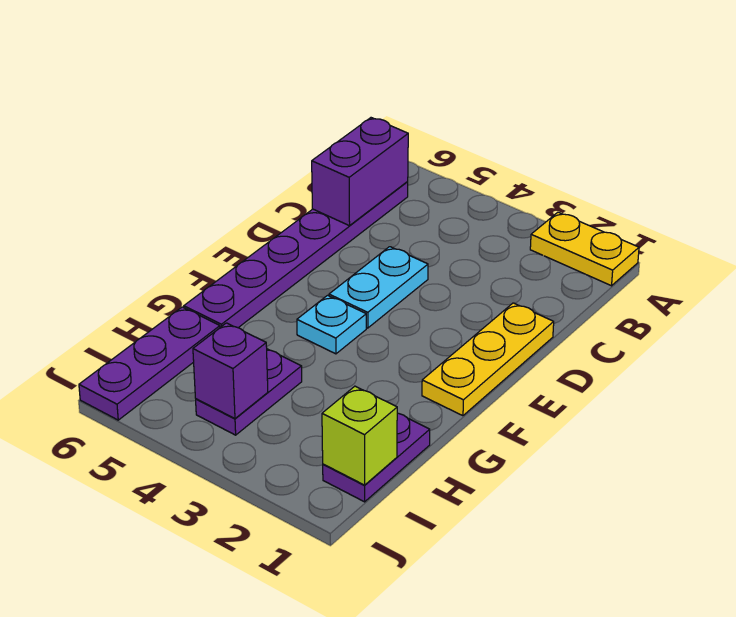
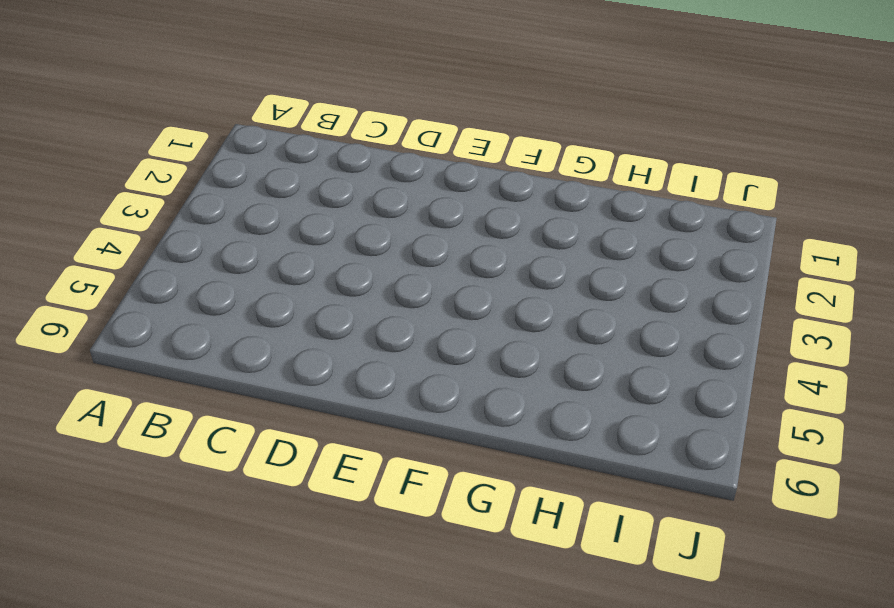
none -> yellow plate A1:A2 level 1
none -> purple plate B6:G6 level 1

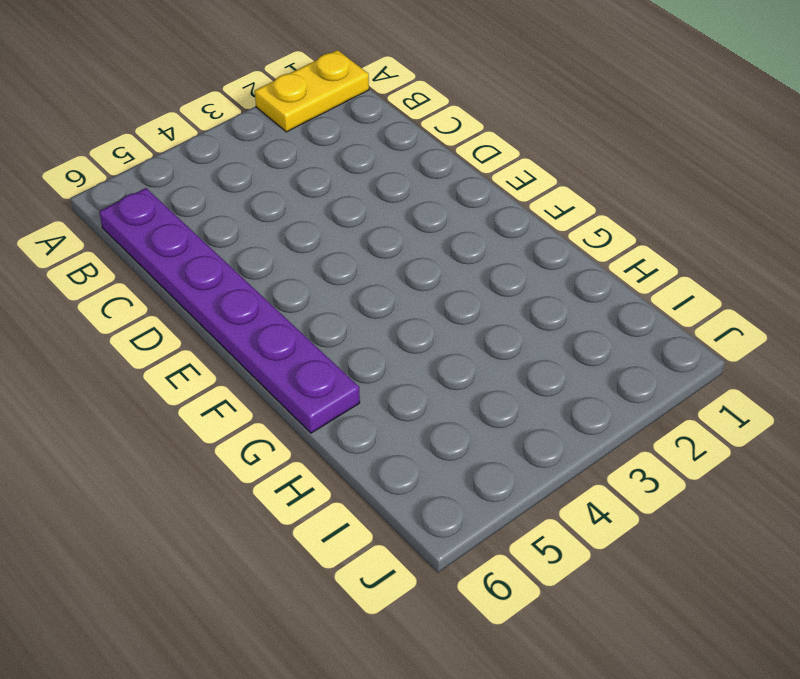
none -> yellow plate D1:F1 level 1
none -> cyan plate D4:E4 level 1

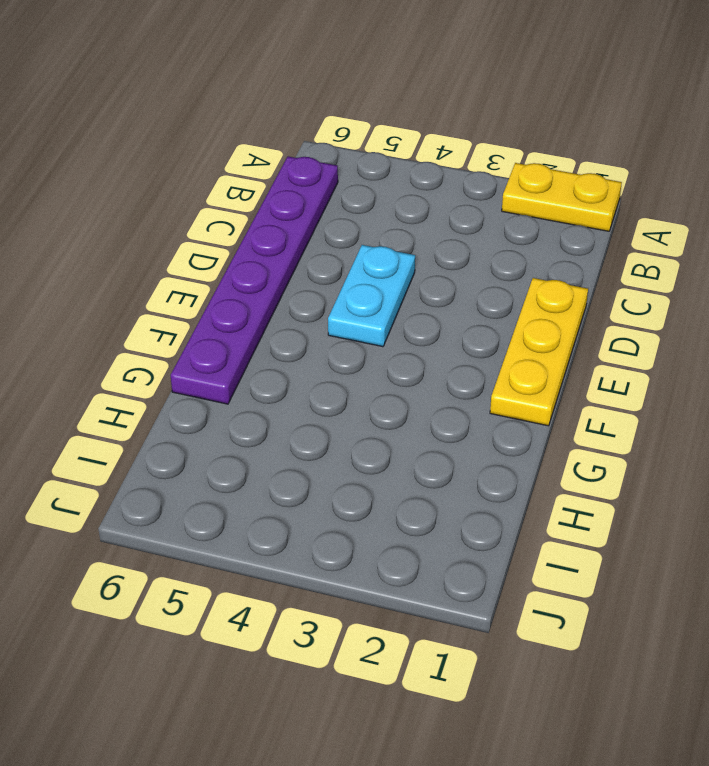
none -> cyan plate F4 level 1
none -> purple plate H1:I1 level 1

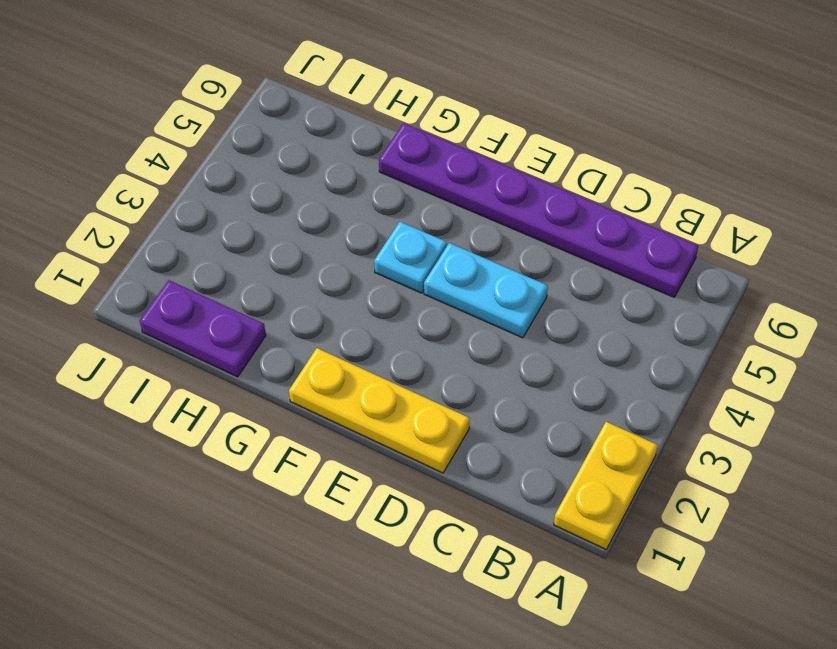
none -> purple plate H4:I4 level 1
none -> purple plate H6:J6 level 1

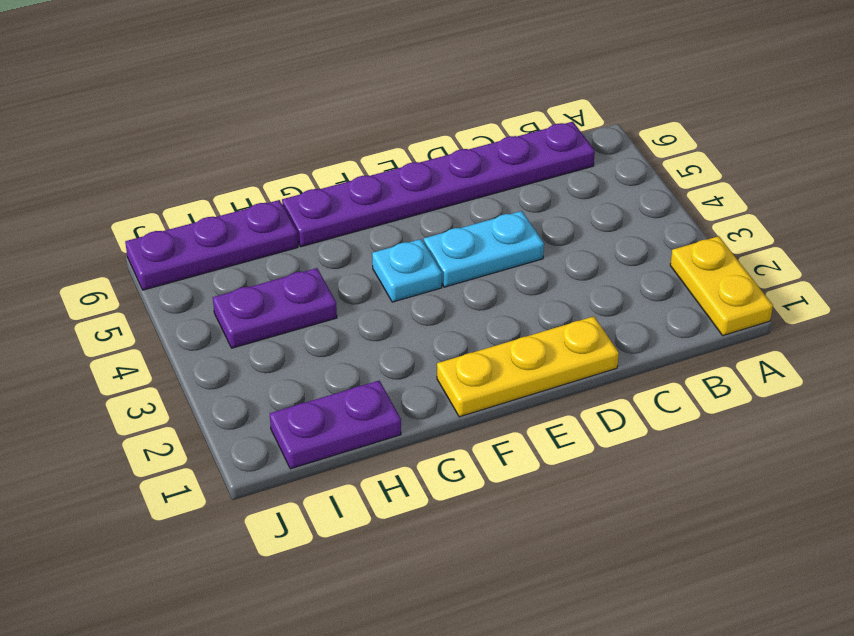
none -> purple brick B6:C6 level 2
none -> lime brick I1 level 2

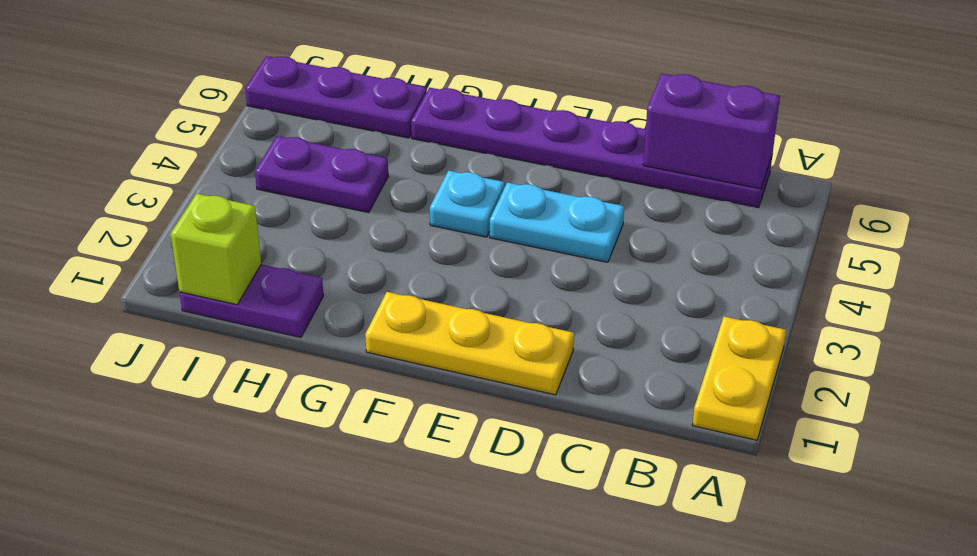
none -> purple brick I4 level 2

